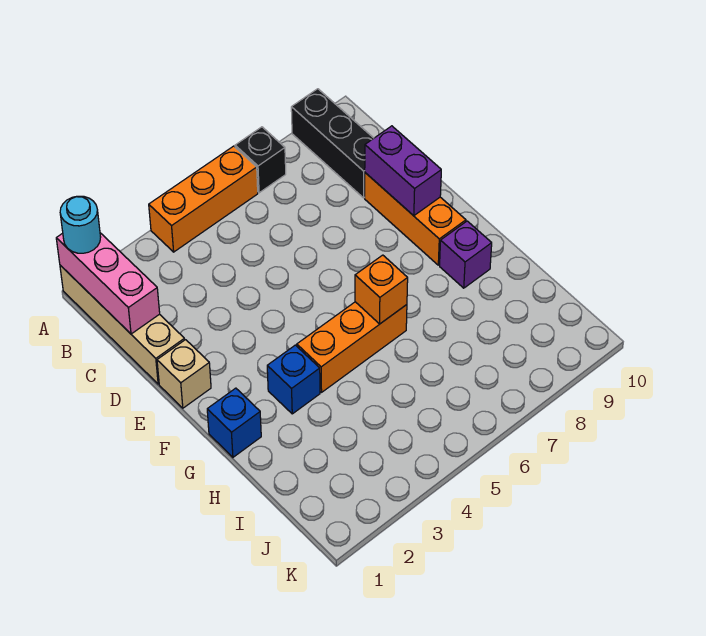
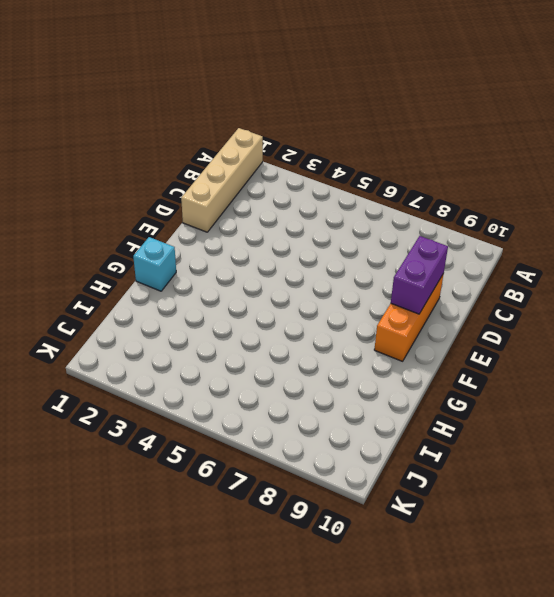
cyan brick G1 level 1 -> blue brick G1 level 1
none -> orange brick A4:A6 level 1
none -> black brick A7 level 1
none -> black brick A9:C9 level 1

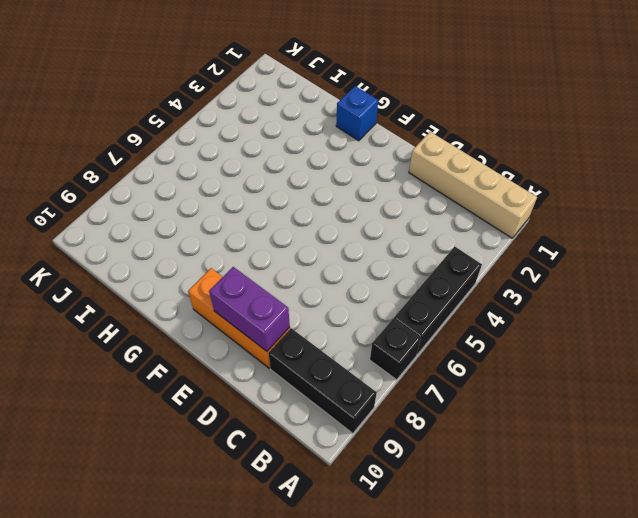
black brick A4:A6 level 1 -> orange brick A4:A6 level 1
none -> tan brick E1 level 1
none -> blue brick G3 level 1
none -> orange brick G4:G6 level 1

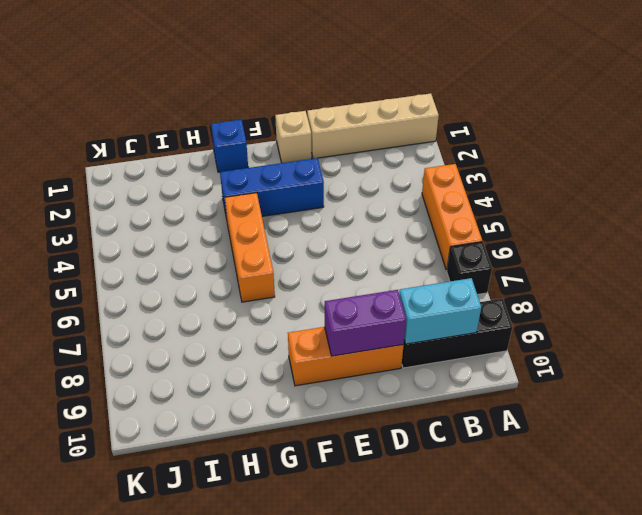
cyan brick B9:C9 level 2 -> none
blue brick E3:G3 level 1 -> blue brick G3 level 1
none -> purple brick G9 level 1
none -> pink brick A1:C1 level 2
none -> orange brick G6 level 2

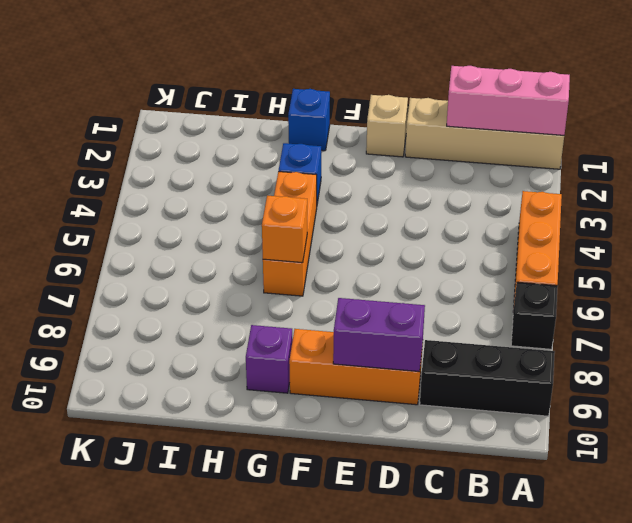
none -> cyan round brick A1 level 3

